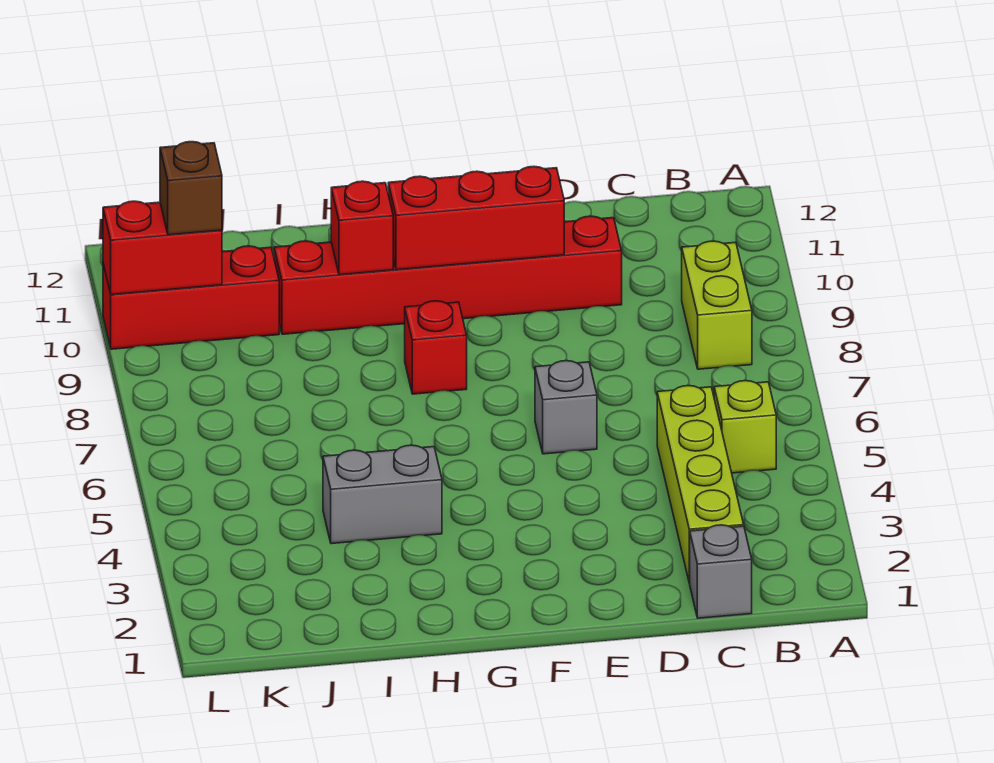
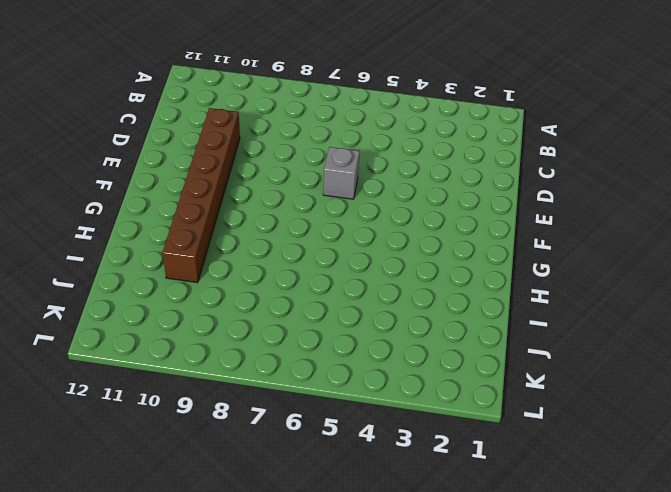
brown brick D10:I10 level 1 -> red brick D10:I10 level 1
none -> lime brick B5 level 1
none -> lime brick B8:B9 level 1
none -> grey brick C1 level 1

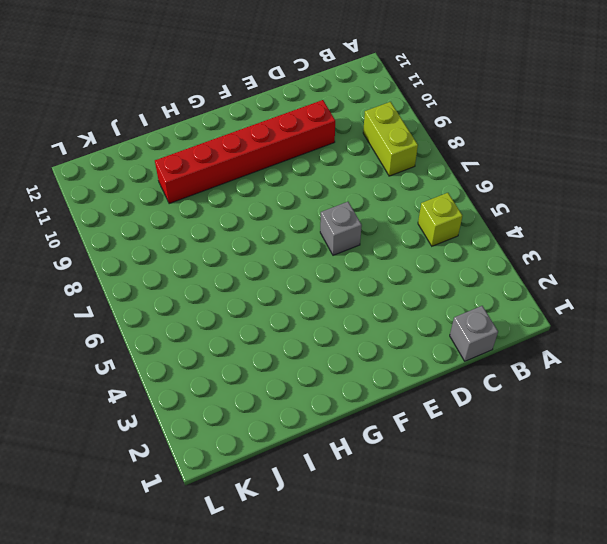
none -> lime brick C2:C5 level 1
none -> red brick G8 level 1
none -> grey brick H4:I4 level 1

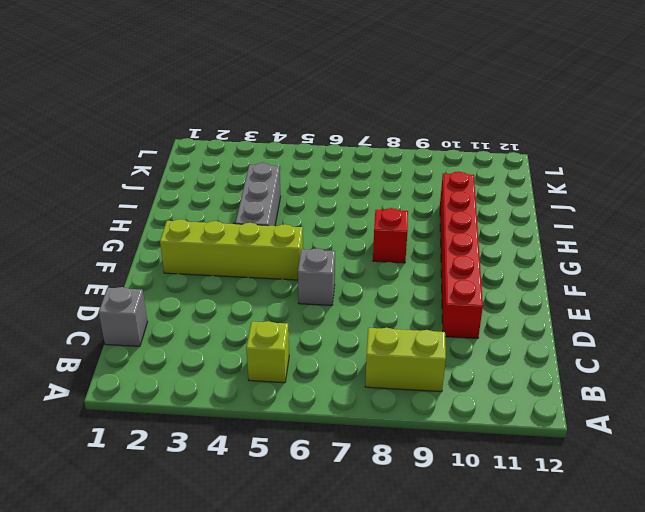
lime brick F2:F5 level 1 -> lime brick C2:C5 level 1
grey brick G4:I4 level 1 -> grey brick H4:I4 level 1
none -> red brick J10:L10 level 1
none -> red brick E10:G10 level 2
none -> red brick H10 level 2

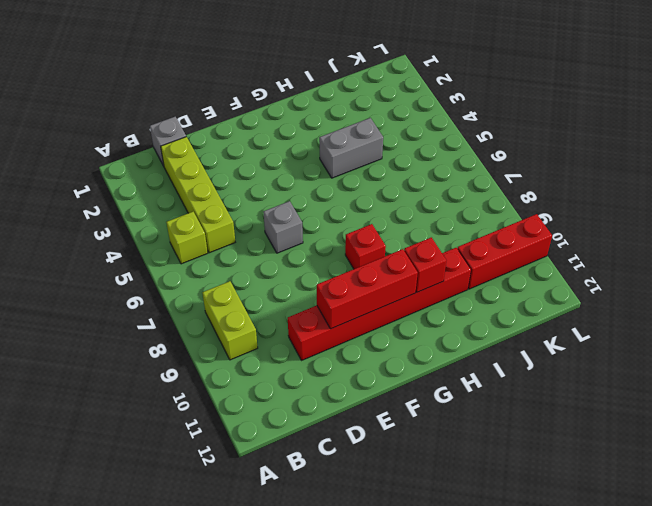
none -> red brick K10:L10 level 2
none -> brown brick K10 level 3

